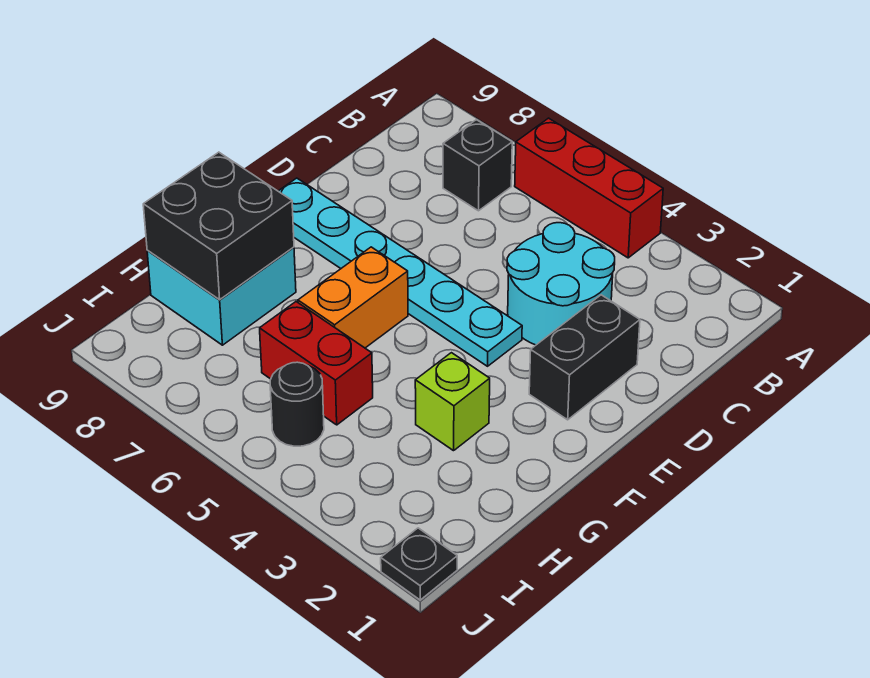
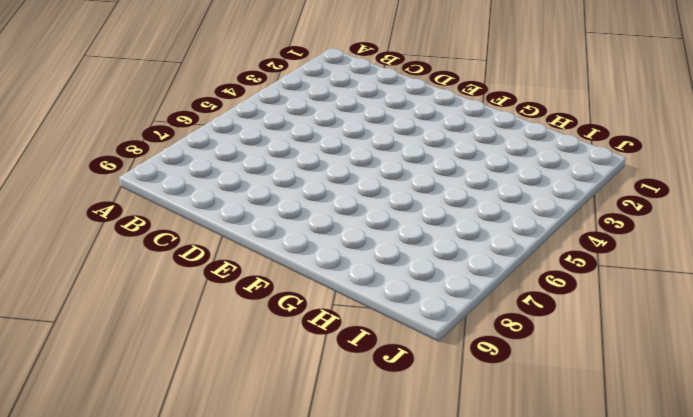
none -> red brick A4:A6 level 1
none -> black brick B7 level 1
none -> cyan round brick C3:D4 level 1

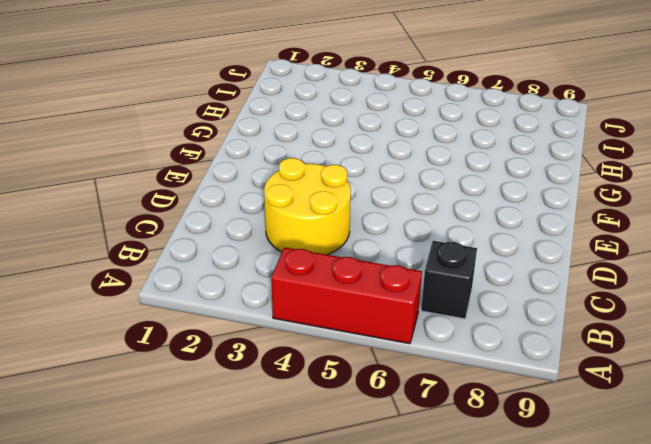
yellow round brick C3:D4 level 1 -> cyan round brick C3:D4 level 1
none -> black brick D2:E2 level 1
none -> cyan plate E4:E9 level 1
none -> orange brick F6:G6 level 1

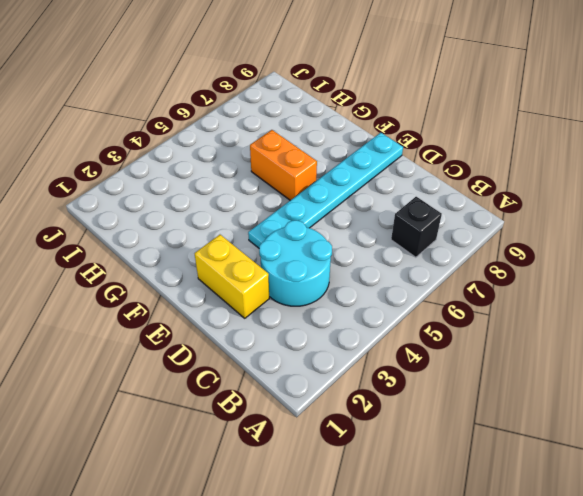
yellow brick D2:E2 level 1 -> black brick D2:E2 level 1
none -> red brick A4:A6 level 1
none -> lime brick G3 level 1
none -> cyan brick G8:H9 level 1

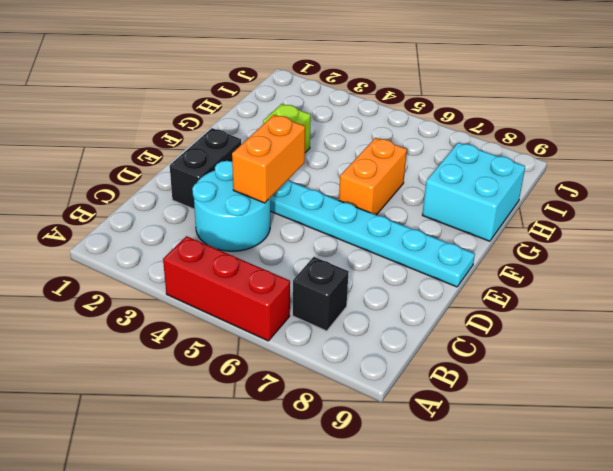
orange brick D4:E4 level 2 -> none
none -> red brick H5:H6 level 1
none -> black round brick I5 level 1
none -> black plate J1 level 1

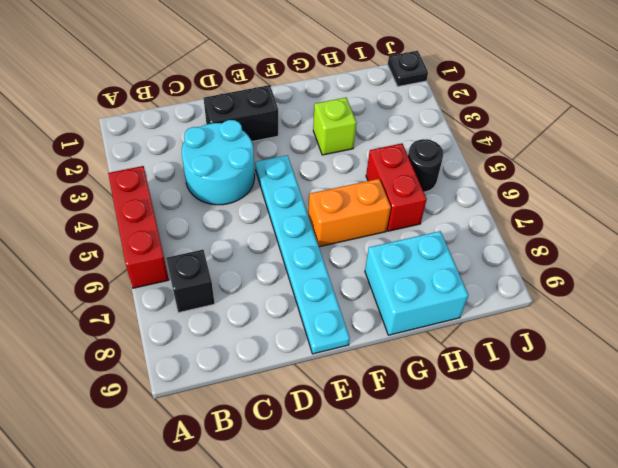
none -> black brick G8:H9 level 2

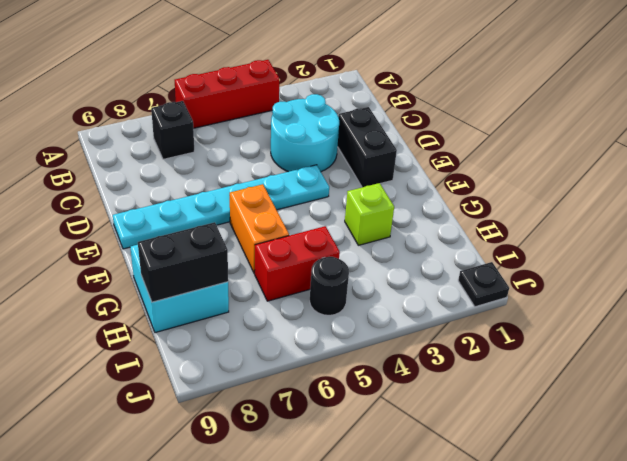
black brick H8:H9 level 2 -> black brick G8:H9 level 2

